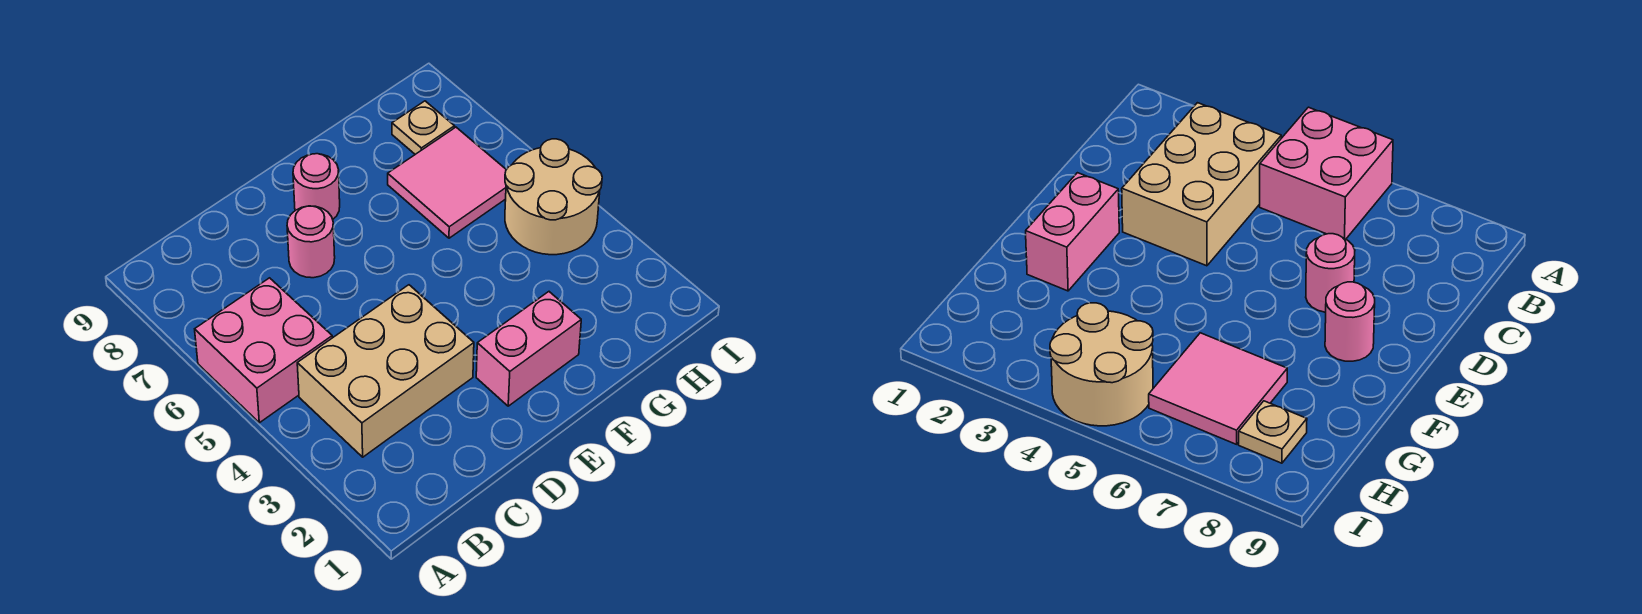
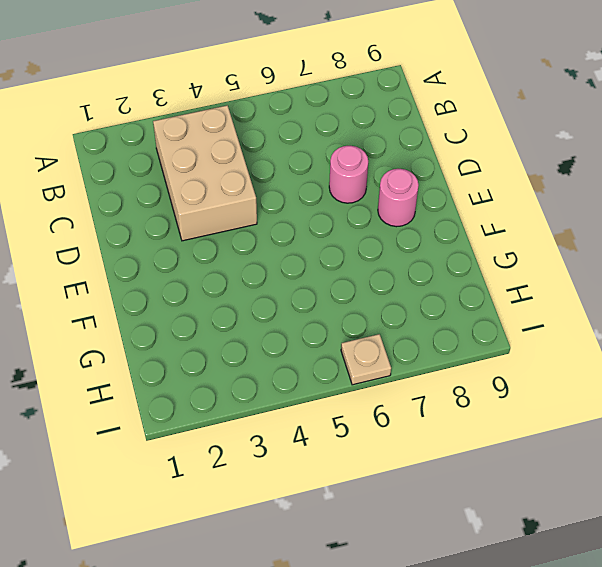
tan plate I6 level 1 -> tan plate H8 level 1
none -> pink brick A5:B6 level 1
none -> pink brick E2:F2 level 1

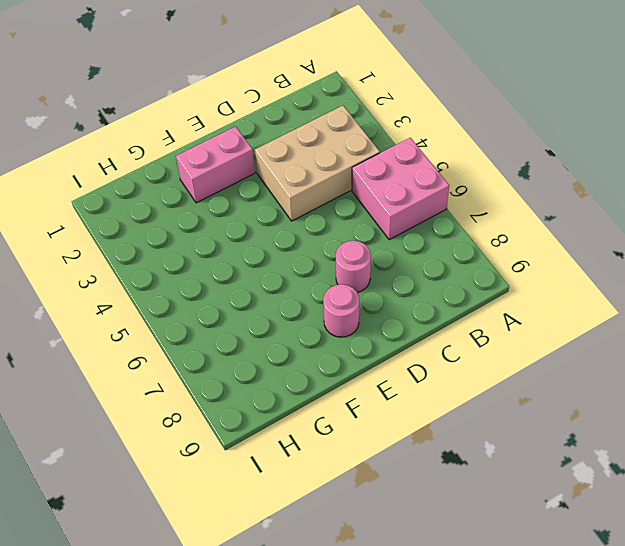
none -> pink tile G6:H7 level 1
none -> tan round brick H4:I5 level 1

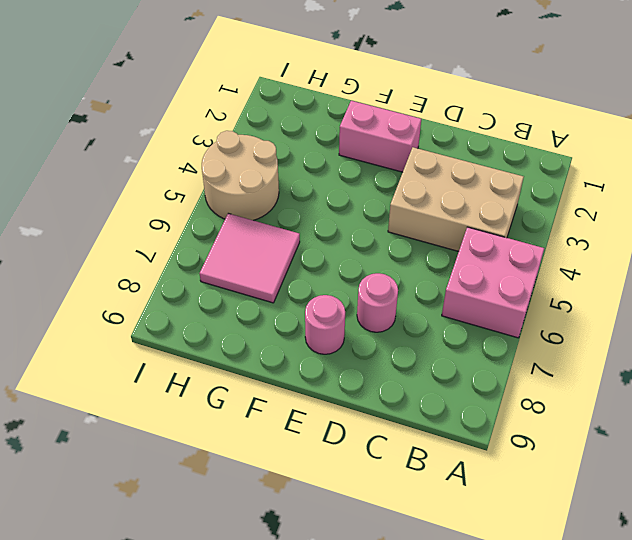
none -> tan plate H8 level 1

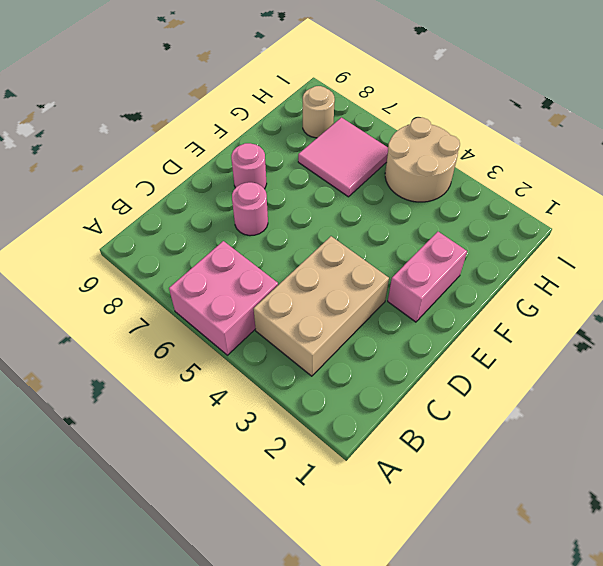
tan round brick H8 level 1 -> tan plate H8 level 1

